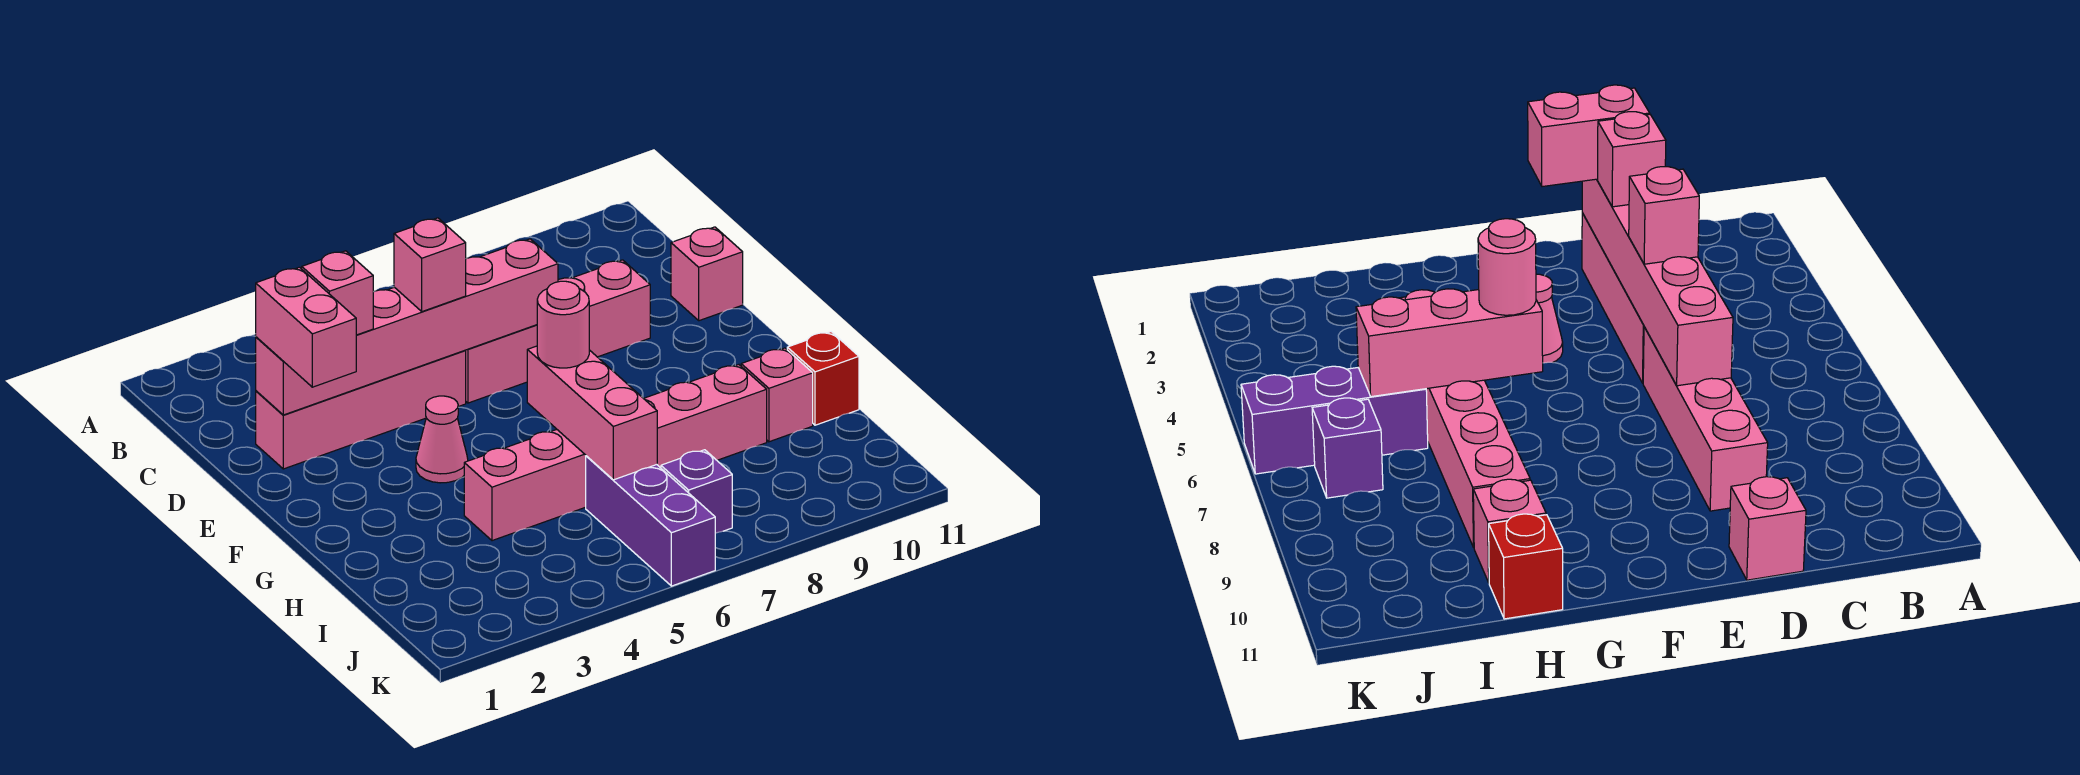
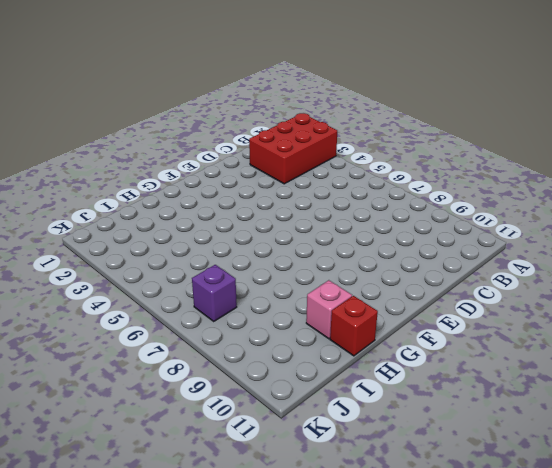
red brick A2:C3 level 1 -> none
none -> pink brick D2:D5 level 1
none -> pink brick D6:D9 level 1
none -> pink brick D11 level 1

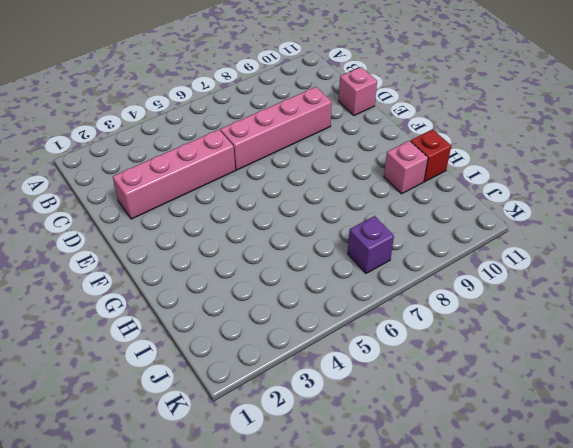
none -> pink cone F4 level 1
none -> pink brick H4:H9 level 1
none -> purple brick I6:K6 level 1

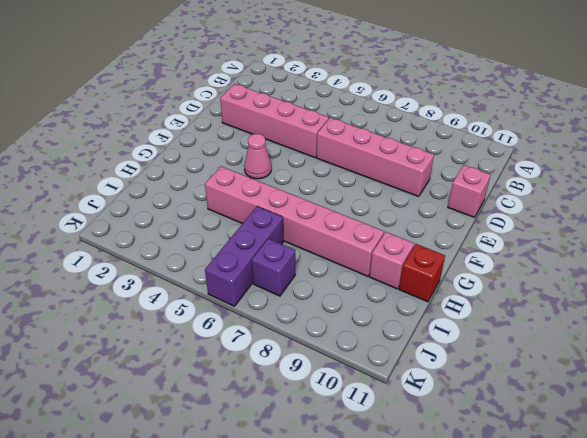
none -> pink brick D2:D7 level 2
none -> pink brick G6:I6 level 2
none -> pink brick D2:E2 level 3

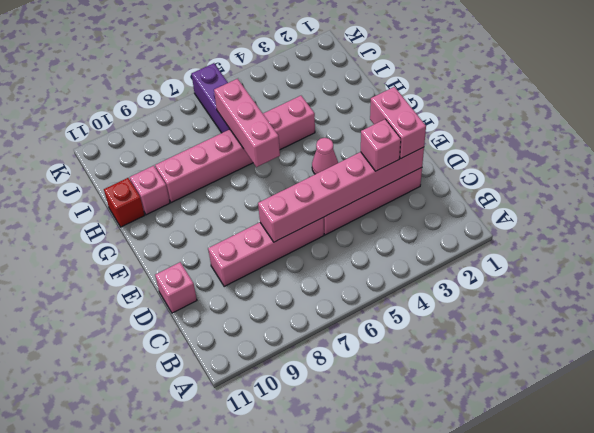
none -> purple brick J7 level 1
none -> pink brick D5 level 3
none -> pink round brick G6 level 3

